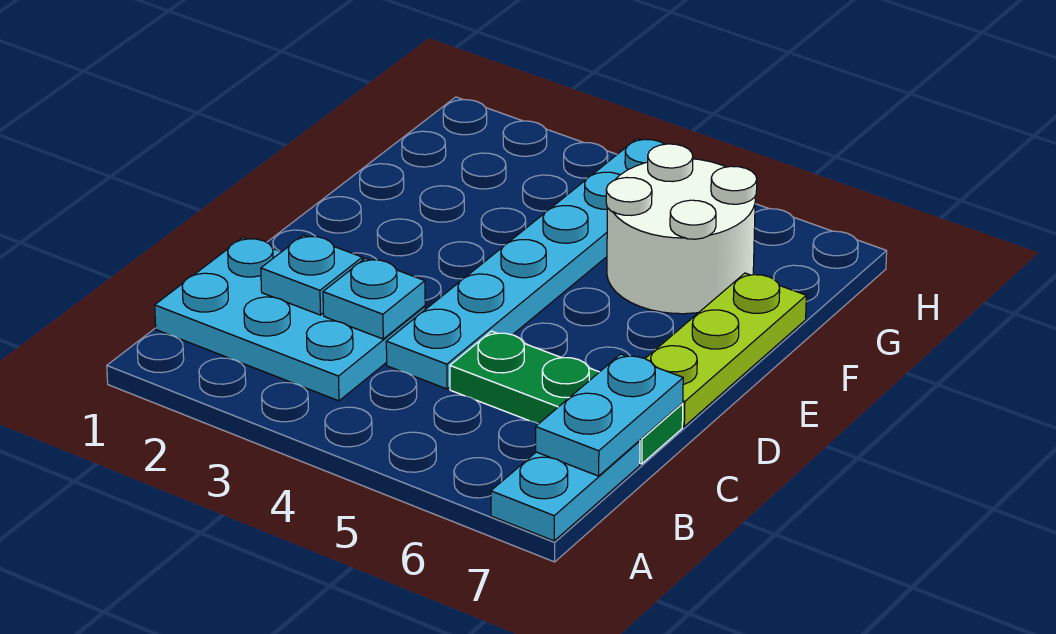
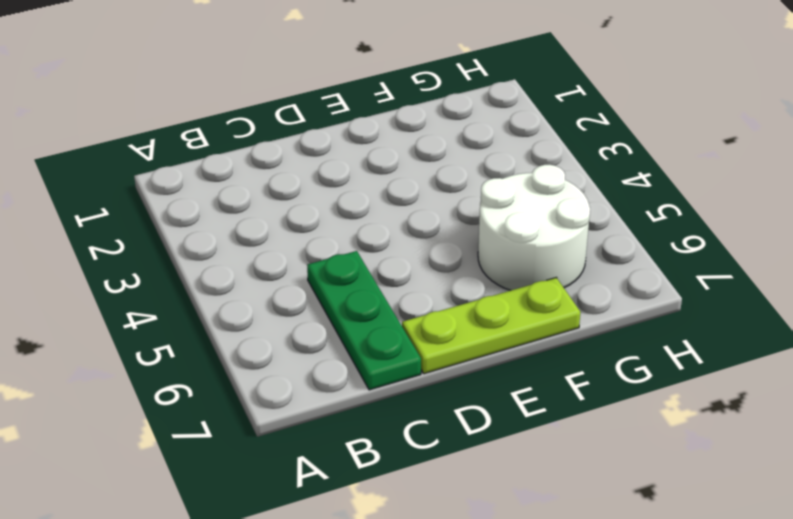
none -> cyan plate A7:B7 level 1
none -> cyan plate B1:C3 level 1

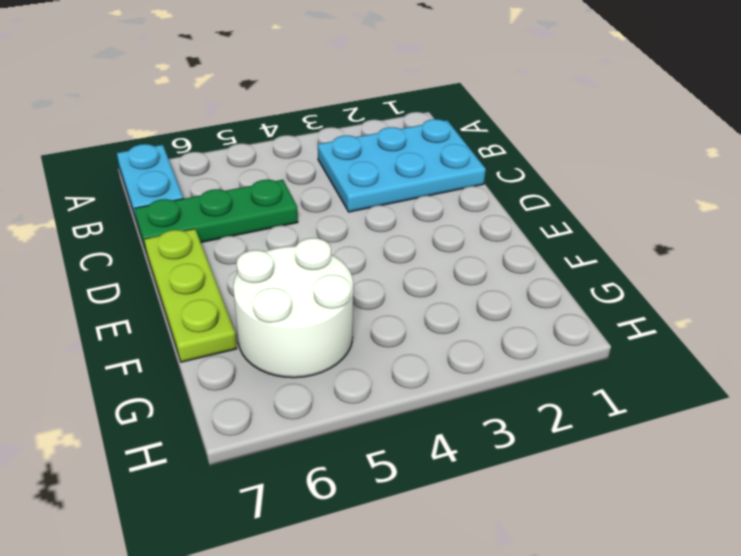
none -> cyan plate C4:H4 level 1
none -> cyan plate B7:C7 level 2

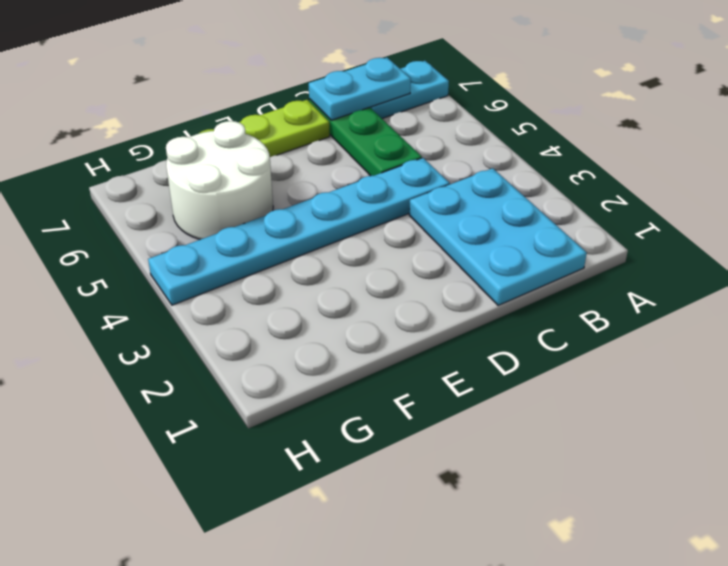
none -> cyan plate C2 level 2
none -> cyan plate C3 level 2

